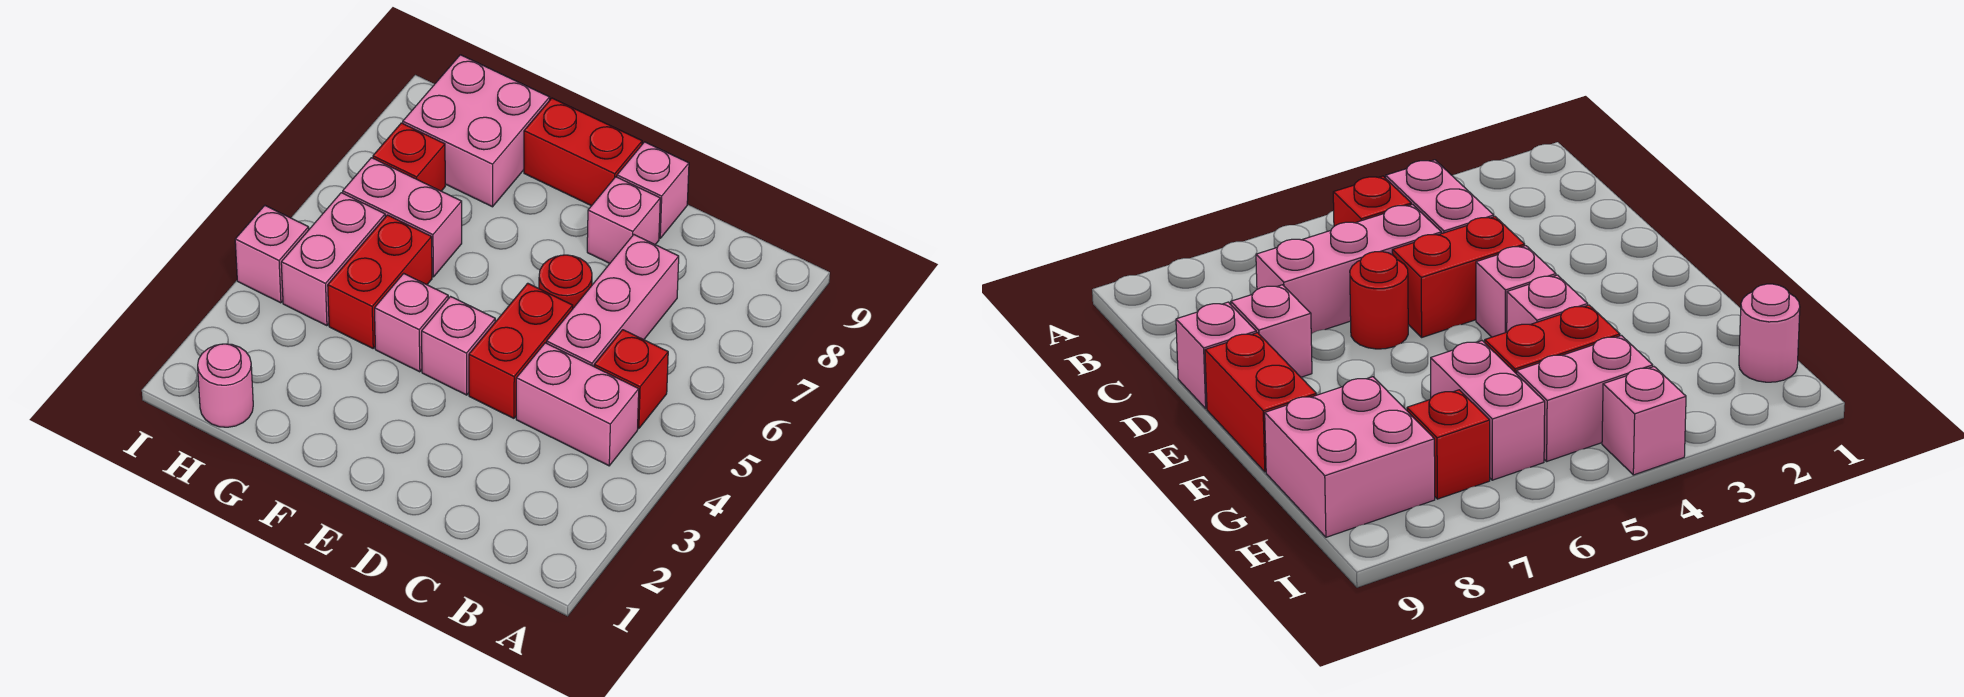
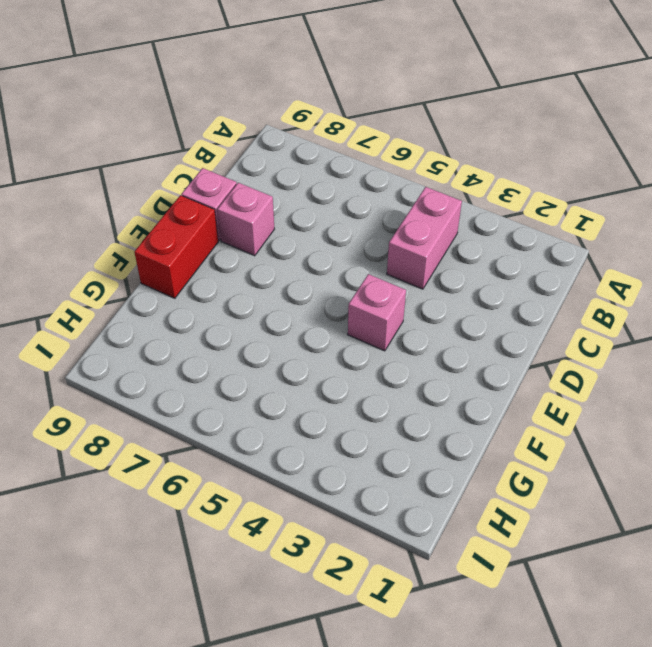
none -> red brick B5 level 1
none -> pink brick C5:C7 level 1
none -> red brick D4:D5 level 1

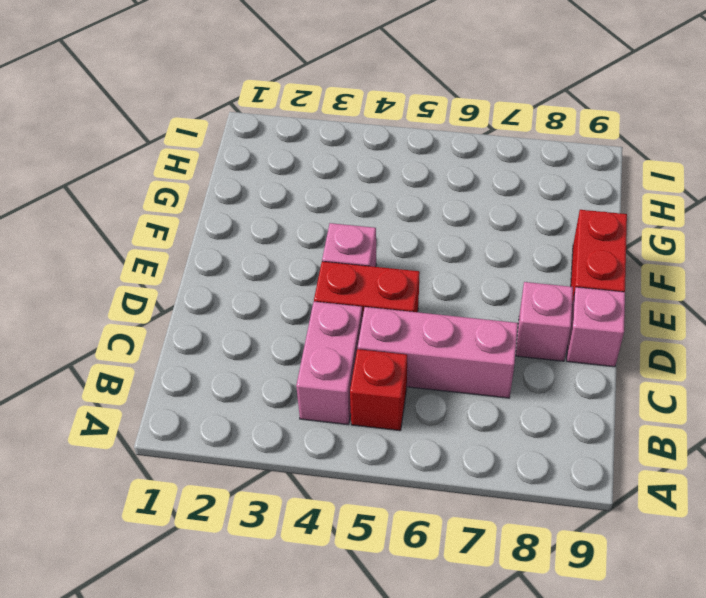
none -> red round brick D6 level 1
none -> pink brick F4 level 1
none -> red brick G4:G5 level 1

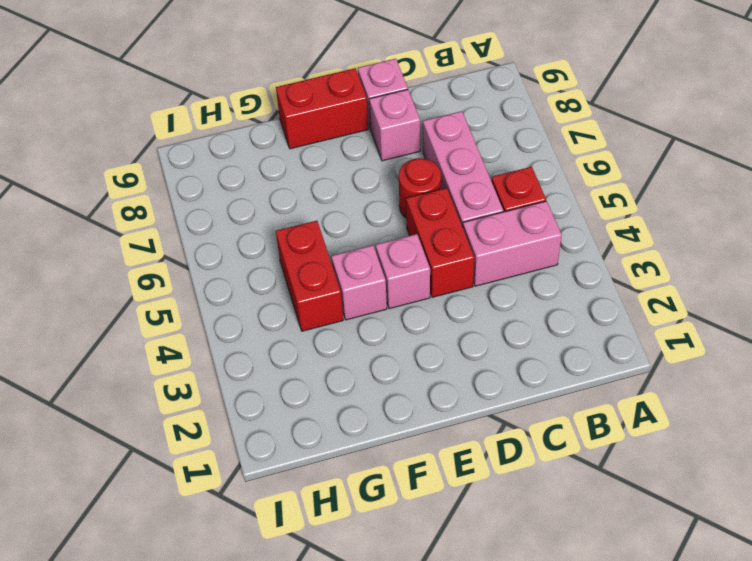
none -> pink brick G6:H6 level 1
none -> pink brick G8:H9 level 1
none -> pink round brick H1 level 1

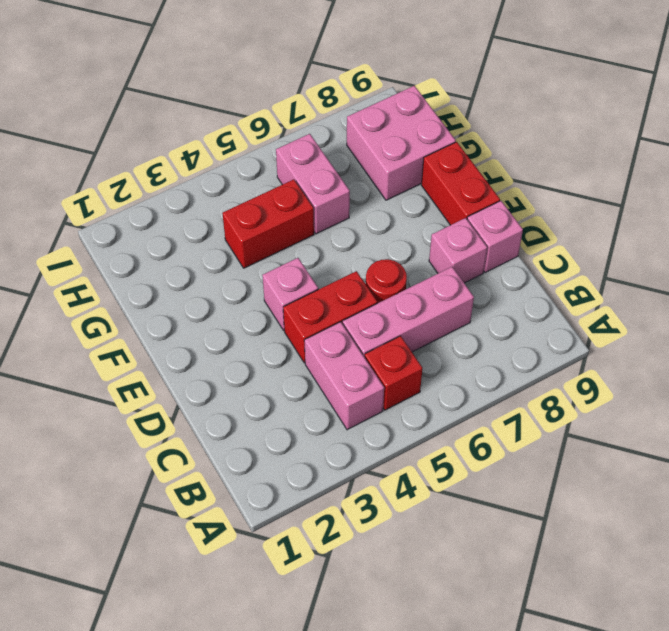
none -> pink brick F4 level 1
none -> pink round brick H1 level 1
none -> pink brick H4:H5 level 1

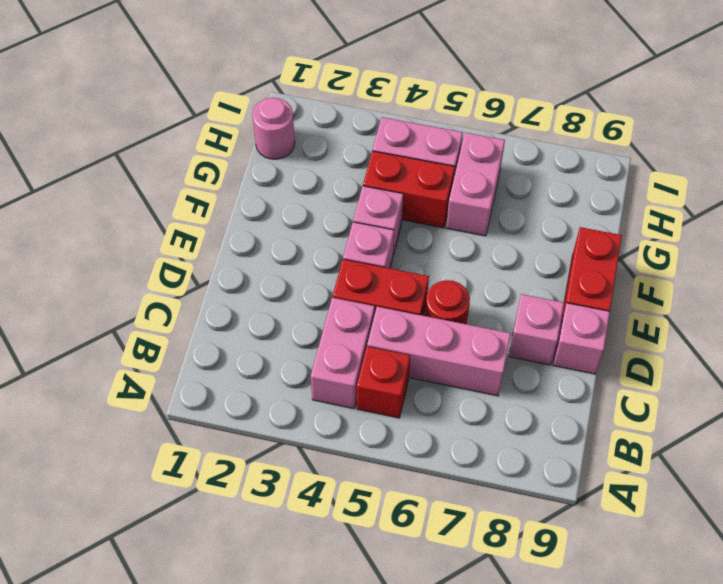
none -> pink brick G8:H9 level 1
none -> red brick H7 level 1
none -> pink brick I4 level 1

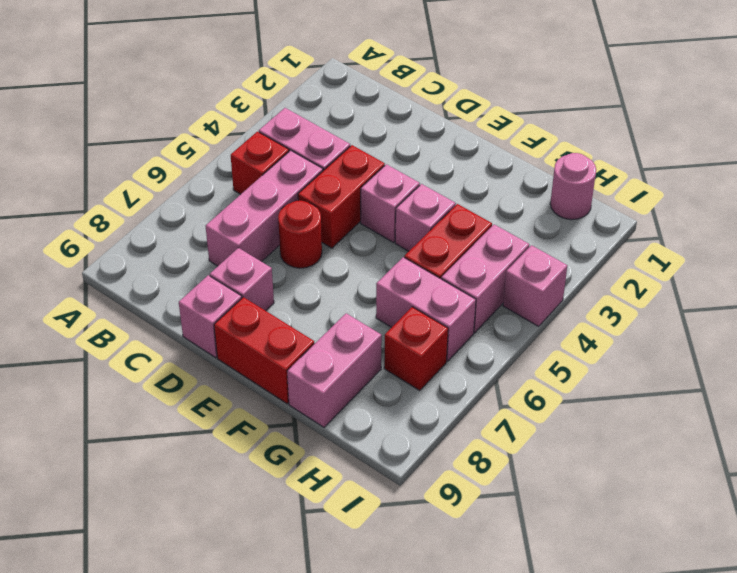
pink brick G8:G9 level 1 -> pink brick G8:H9 level 1

